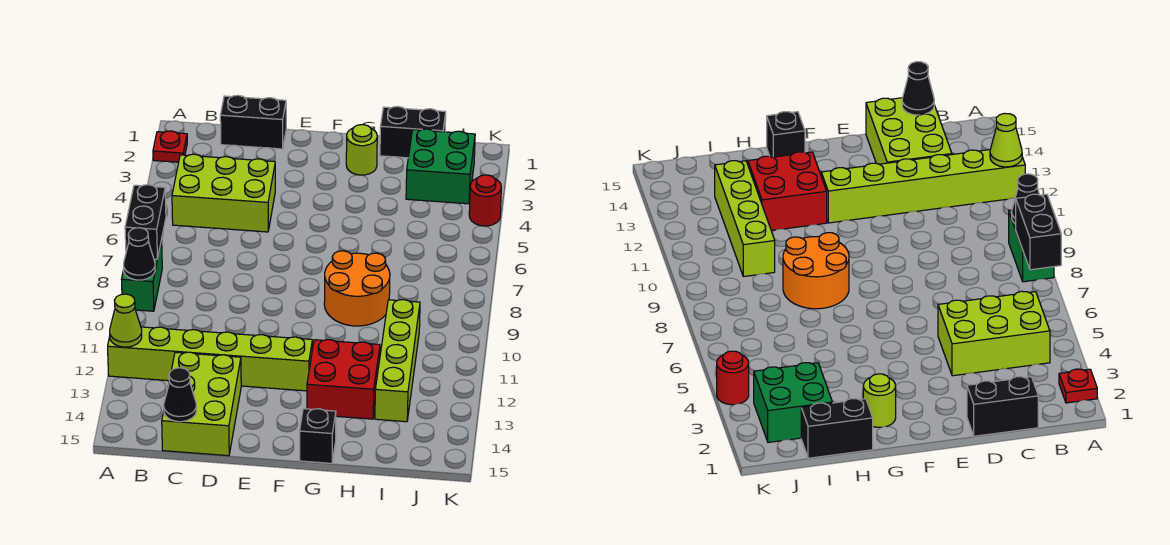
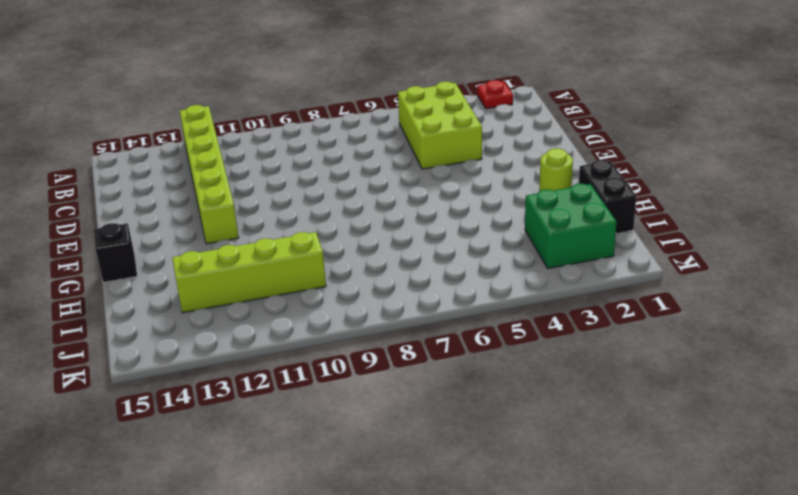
none -> green brick A8:A9 level 1
none -> black brick C1:D1 level 1
none -> lime brick C13:D15 level 1

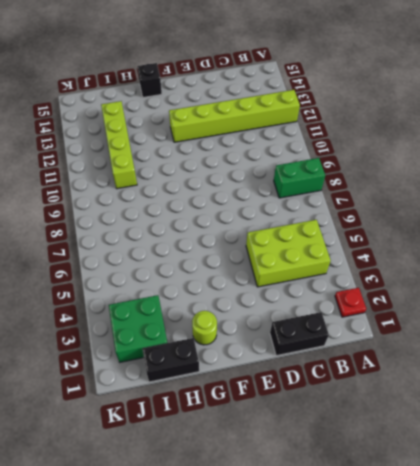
green brick A8:B8 level 1 -> green brick A8:A9 level 1
none -> lime brick C13:D15 level 1
none -> orange round brick G8:H9 level 1
none -> red brick G12:H13 level 1

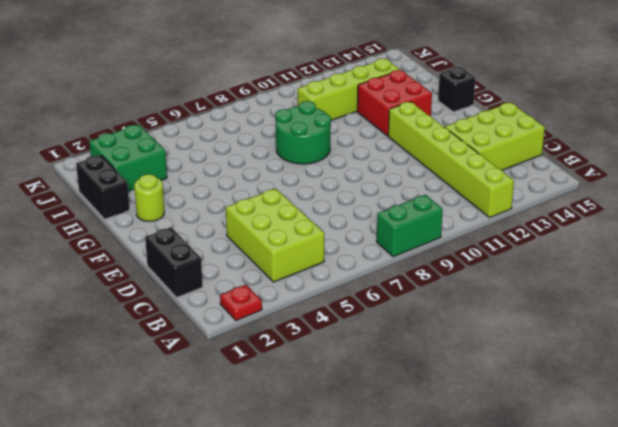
green round brick G8:H9 level 1 -> orange round brick G8:H9 level 1
none -> red round brick K4 level 1
none -> black brick A7:A8 level 2
none -> black cone A9 level 2

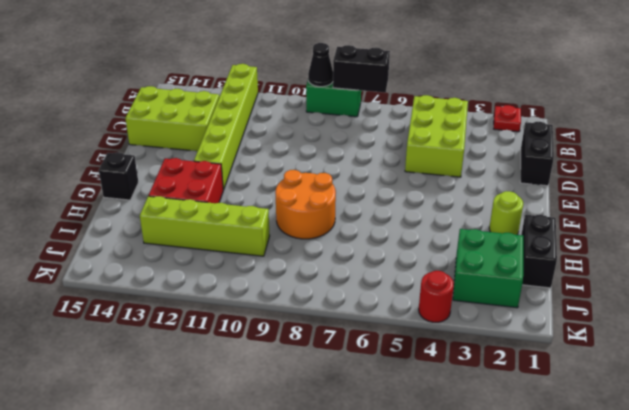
none -> lime cone A12 level 2
none -> black cone C15 level 2

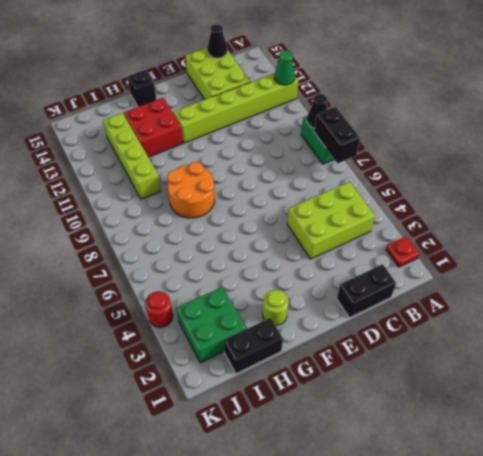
green cone A12 level 2 -> lime cone A12 level 2

